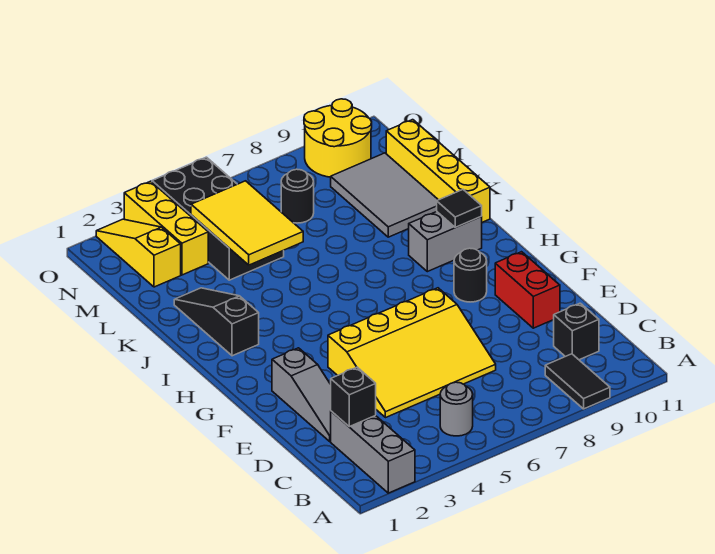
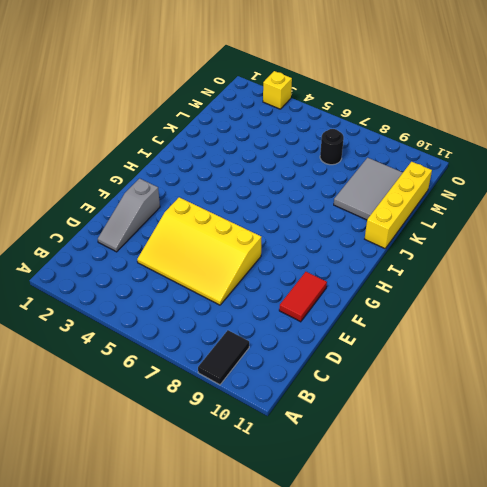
red tile E10:F10 level 1 -> red brick E10:F10 level 1
yellow brick O3 level 1 -> yellow brick M3:O3 level 1
none -> grey brick A2:C2 level 1
none -> grey round brick B5 level 1
none -> black brick C10 level 1

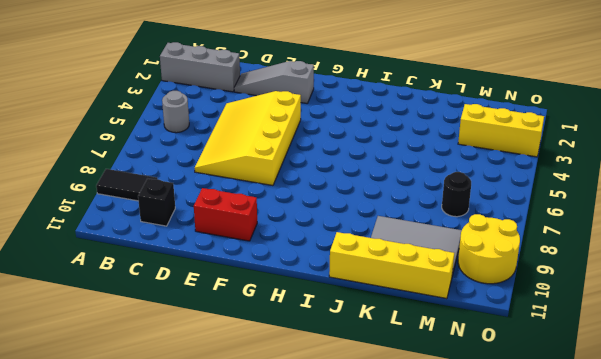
none -> black round brick G9 level 1
none -> black slope I2:K2 level 1 top I
none -> grey brick I9:I10 level 1

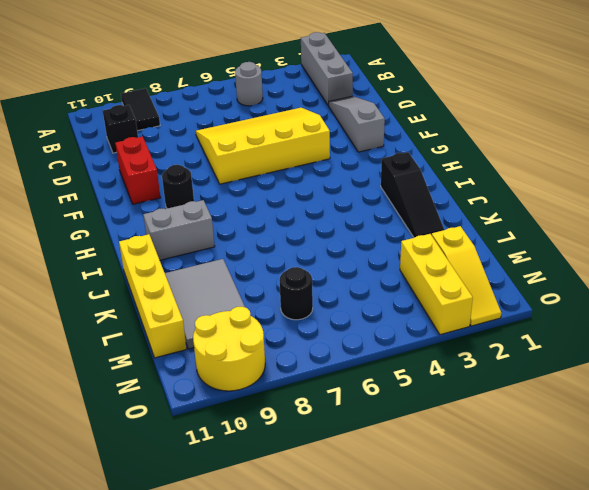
none -> black brick L4:O5 level 1
none -> black brick C2 level 2
none -> black tile I10 level 2

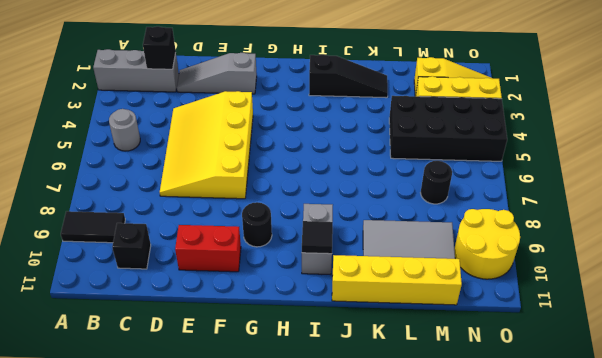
none -> yellow tile K4:M5 level 2

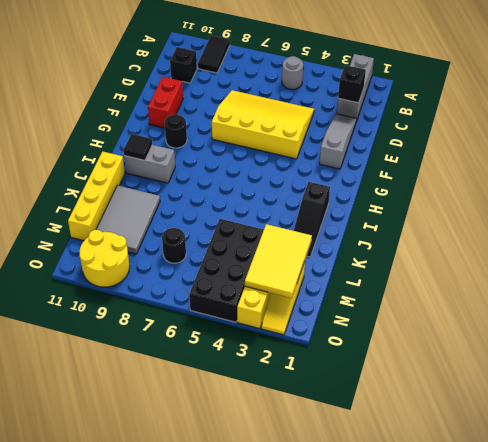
yellow tile L2:N3 level 2 -> yellow tile K4:M5 level 2

